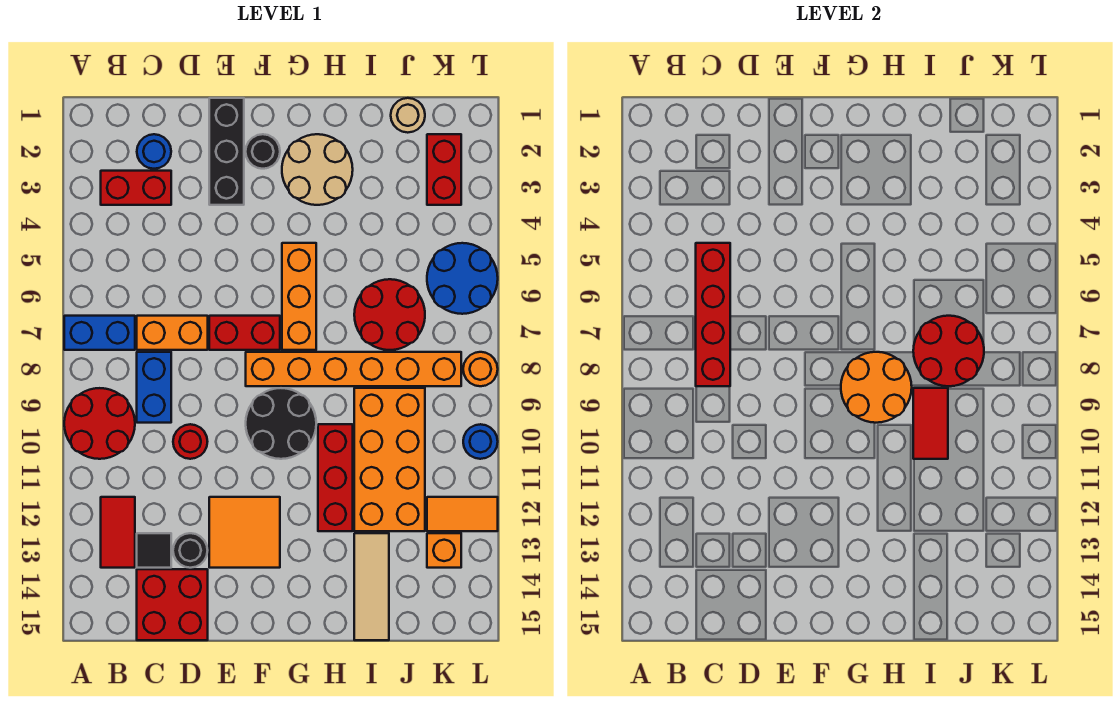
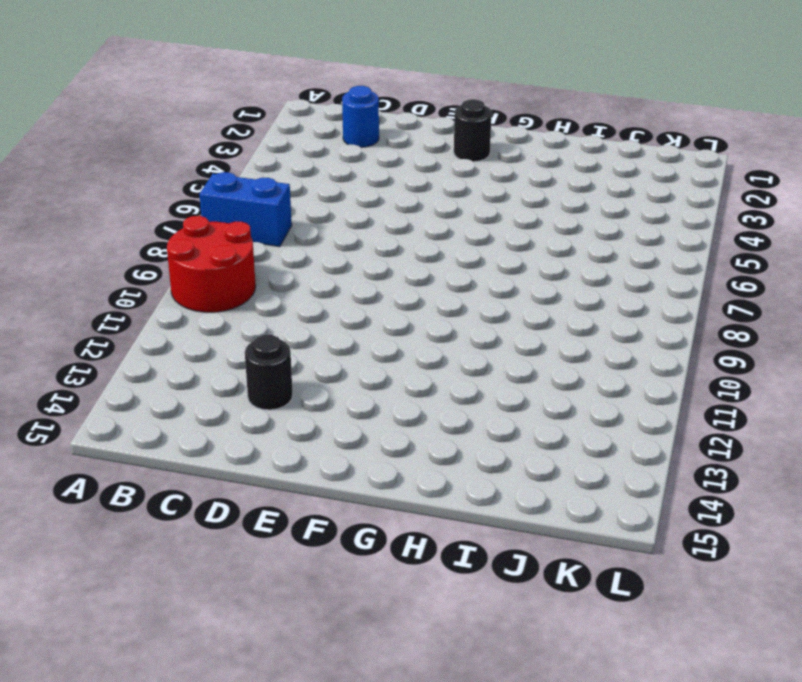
none -> red brick B3:C3 level 1
none -> red tile B12:B13 level 1
none -> orange brick C7:D7 level 1
none -> blue brick C8:C9 level 1

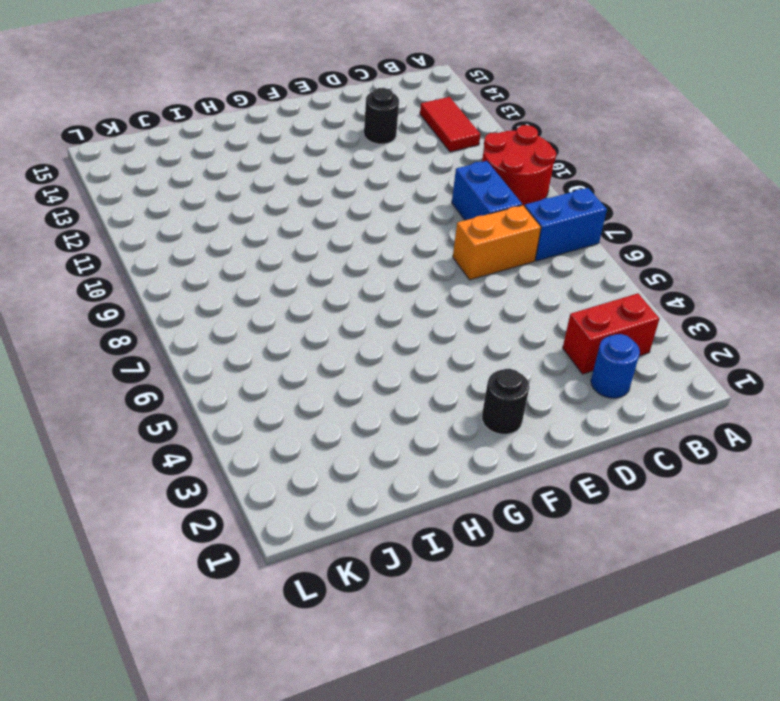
none -> black tile C13 level 1
none -> red brick C14:D15 level 1
none -> red round brick D10 level 1
none -> black brick E1:E3 level 1

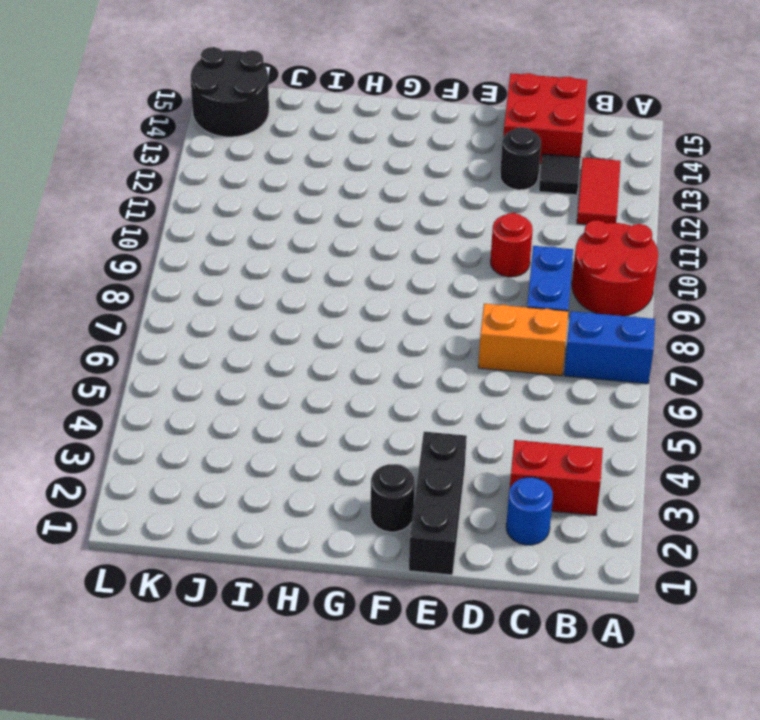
black round brick K14:L15 level 1 -> black round brick F9:G10 level 1
none -> red brick E7:F7 level 1
none -> orange tile E12:F13 level 1
none -> orange brick F8:K8 level 1
none -> tan round brick G2:H3 level 1

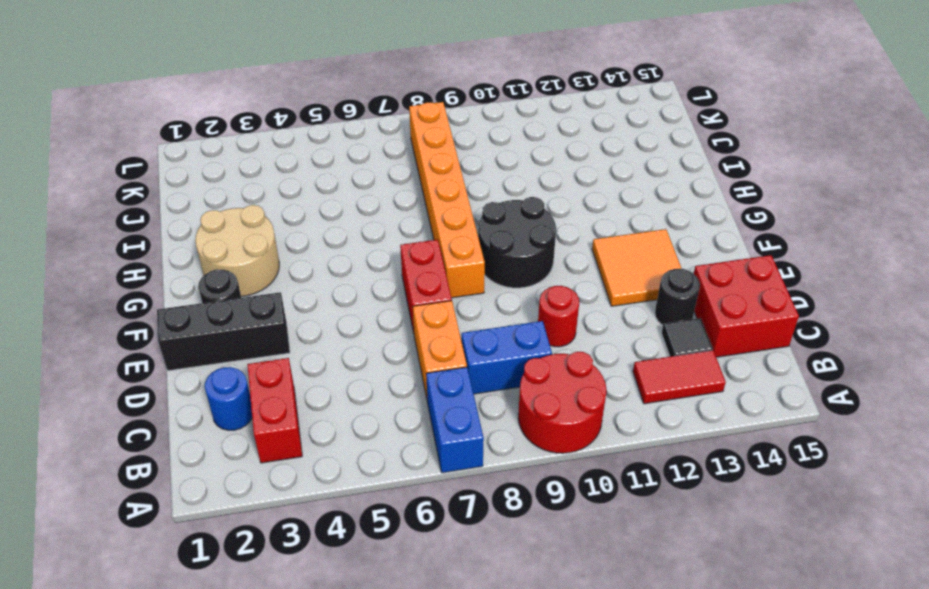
none -> orange brick G5:G7 level 1
none -> red brick H10:H12 level 1
none -> red round brick I6:J7 level 1
none -> orange brick I9:J12 level 1

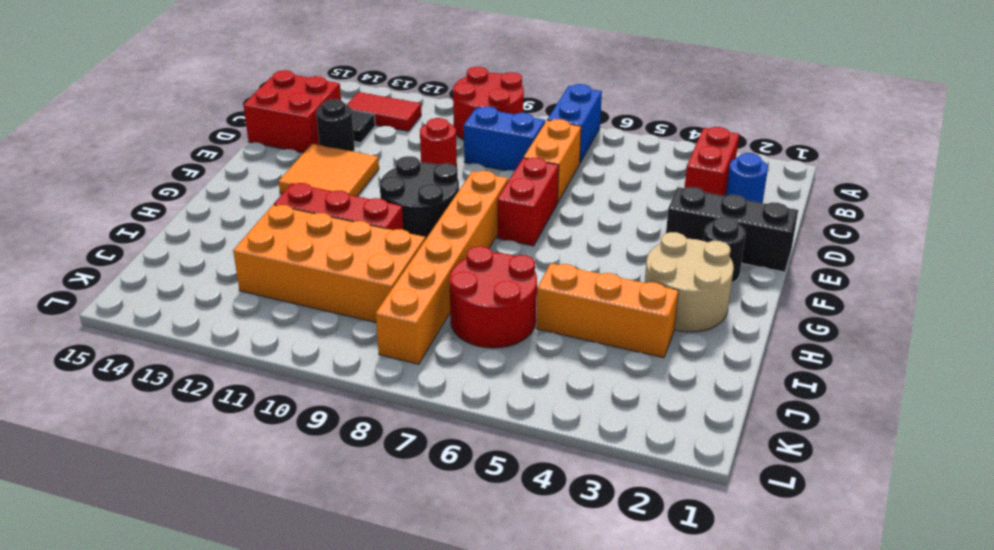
orange brick I3:I5 level 1 -> orange brick G5:G7 level 1
none -> tan tile I13:I15 level 1
none -> tan round brick J1 level 1
none -> red brick K2:K3 level 1
none -> blue round brick K5:L6 level 1

